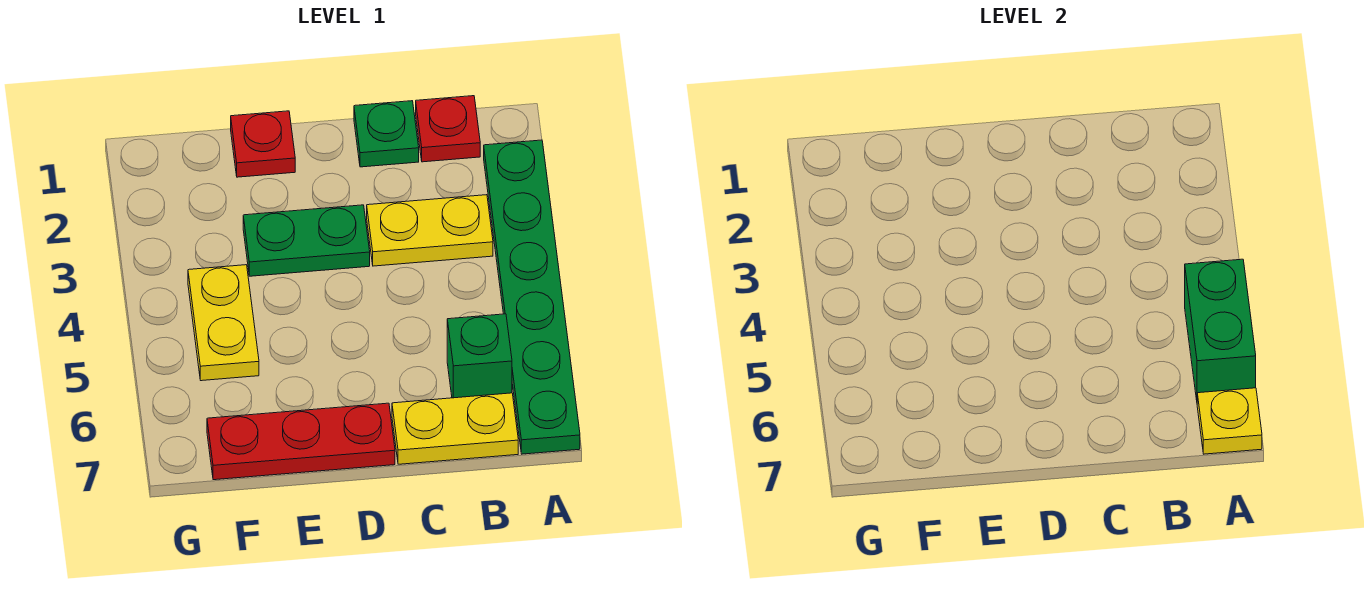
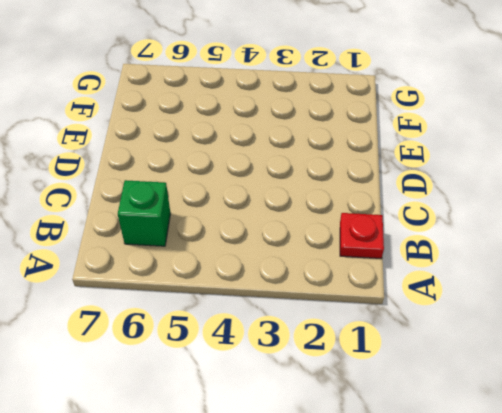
none -> green plate A2:A7 level 1
none -> yellow plate B3:C3 level 1
none -> yellow plate B7:C7 level 1

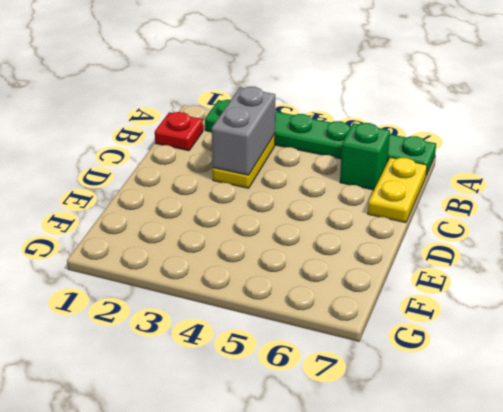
grey brick B3:C3 level 2 -> none
none -> green plate C1 level 1
none -> green plate D3:E3 level 1
none -> red plate D7:F7 level 1

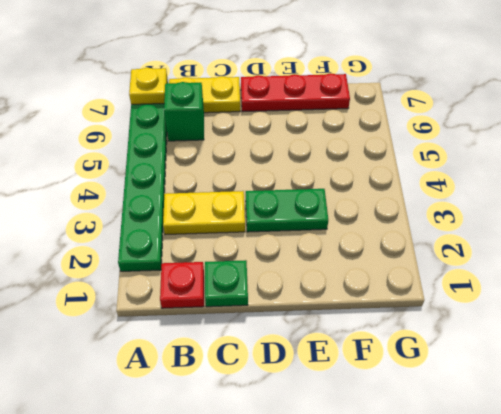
none -> red plate E1 level 1
none -> yellow plate F4:F5 level 1
none -> green brick A5:A6 level 2

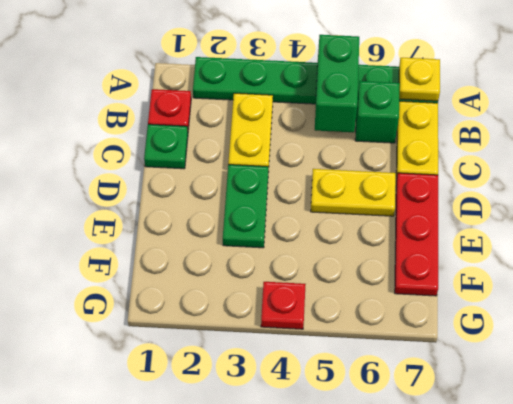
green brick A5:B5 level 2 -> green brick A5:A6 level 2
yellow plate D5:D6 level 1 -> yellow plate F4:F5 level 1
red plate G4 level 1 -> red plate E1 level 1

